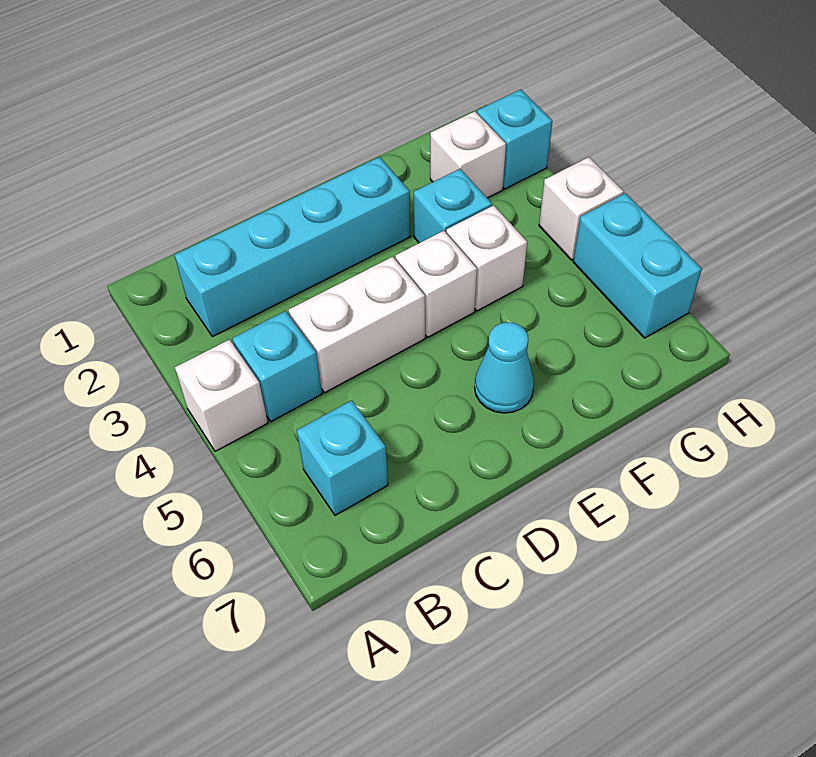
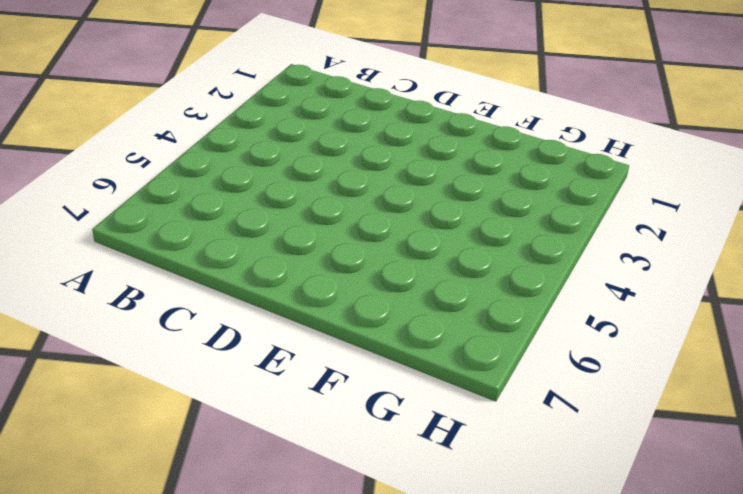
none -> white brick A4 level 1
none -> cyan brick B2:E2 level 1
none -> cyan brick B4 level 1

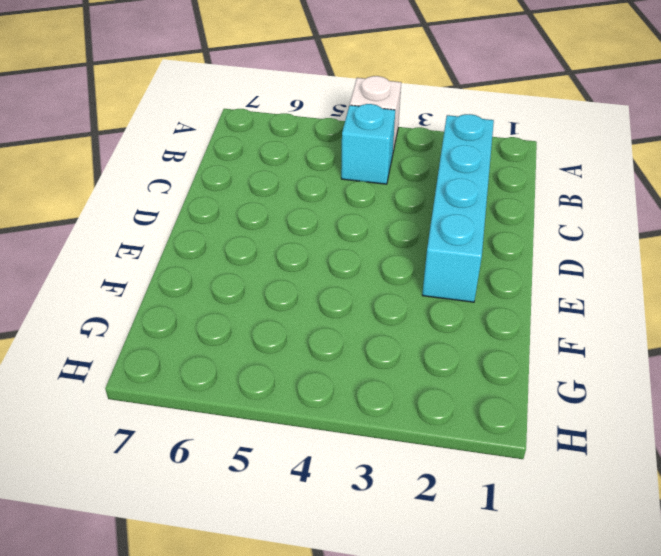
none -> cyan brick B6 level 1
none -> white brick C4:D4 level 1
none -> white brick E4 level 1

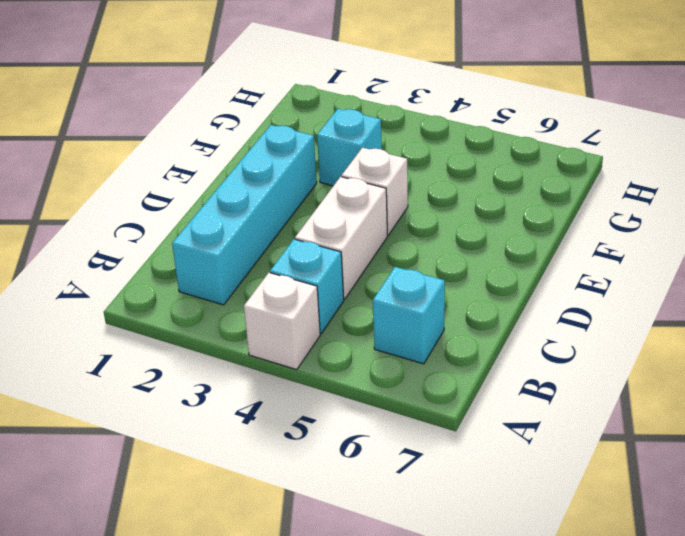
none -> cyan cone E6 level 1
none -> white brick F4 level 1
none -> white brick G2 level 1

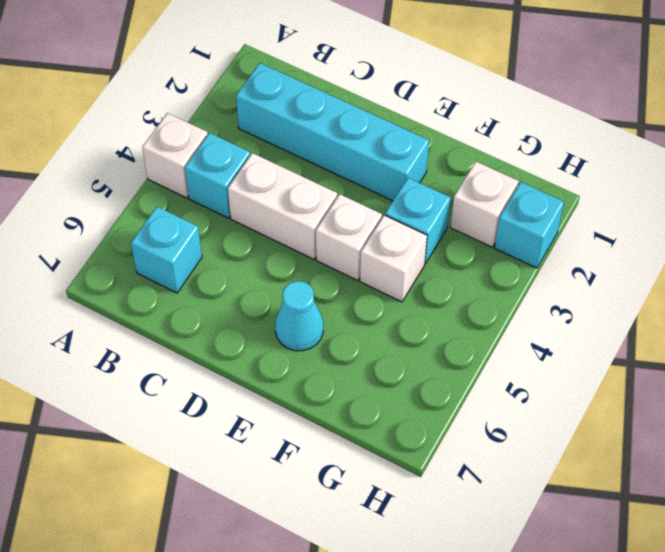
none -> white brick H4 level 1
none -> cyan brick H5:H6 level 1

